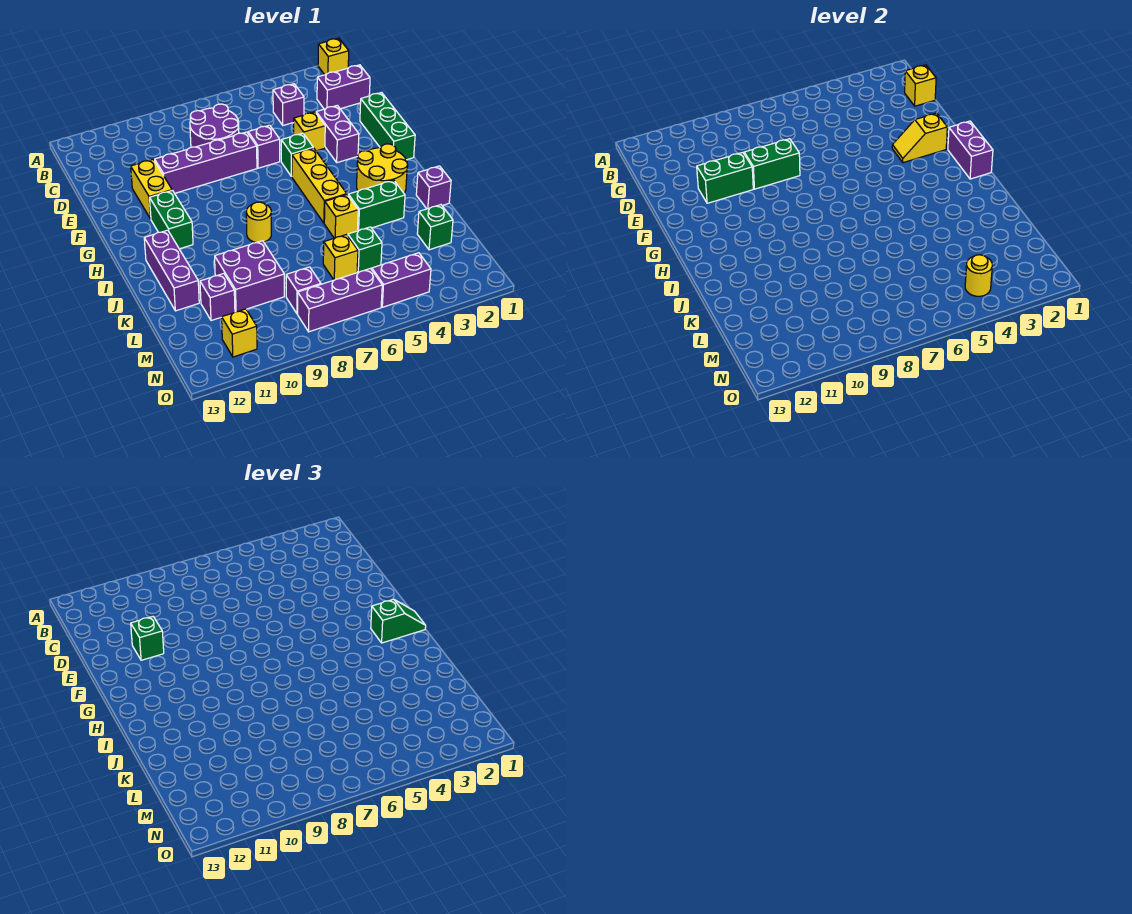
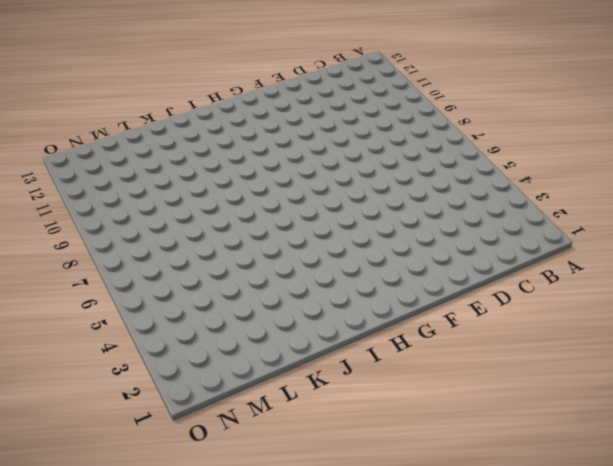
none -> yellow brick A1 level 1
none -> purple brick C1:C2 level 1
none -> purple brick C4 level 1
none -> purple round brick C7:D8 level 1

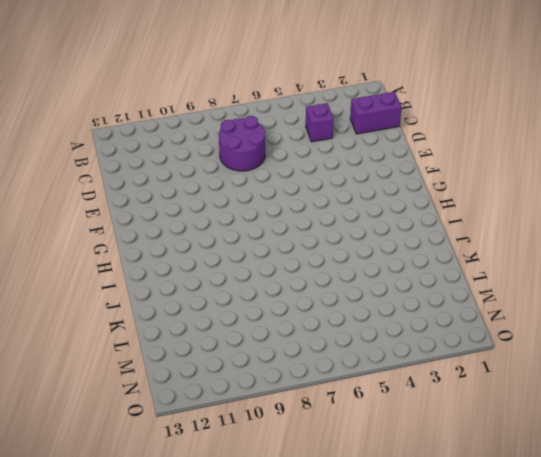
none -> yellow brick A1 level 1
none -> green brick E1:G1 level 1
none -> purple brick E3:F3 level 1
none -> yellow brick E4 level 1

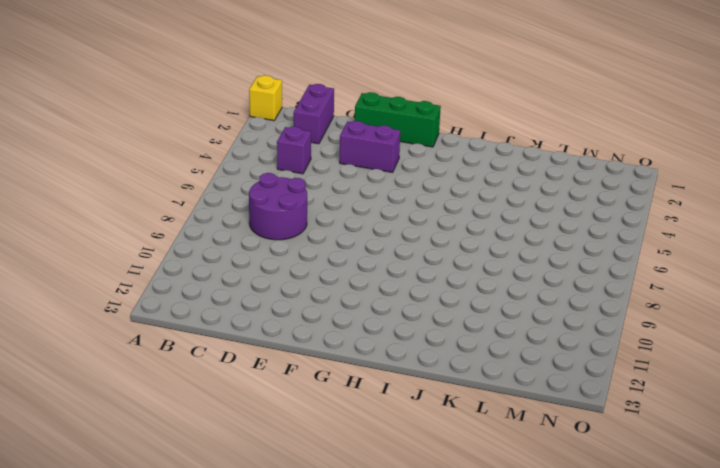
none -> yellow brick E4 level 1
none -> purple brick E6 level 1
none -> purple brick E7:E10 level 1
none -> yellow brick E11:F11 level 1

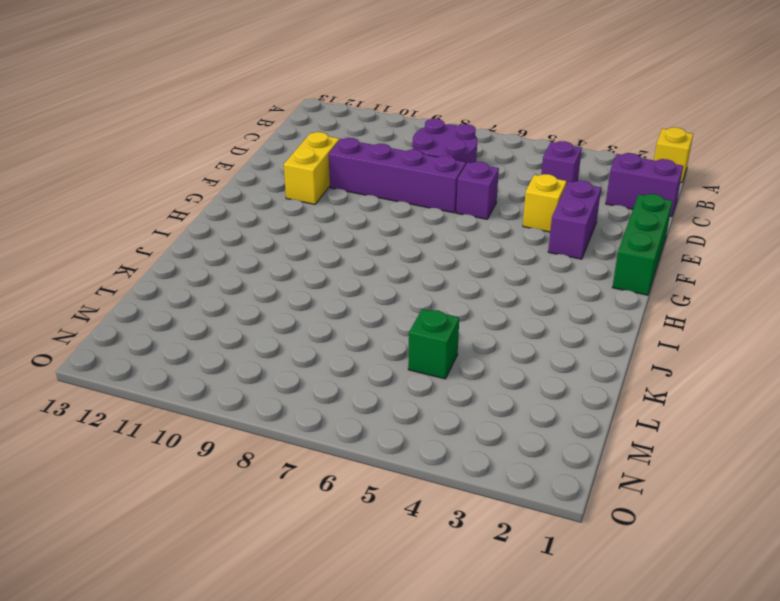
none -> green brick F5 level 1
none -> yellow brick G5:I5 level 1
none -> green brick G11:H11 level 1
none -> yellow round brick H2:I3 level 1

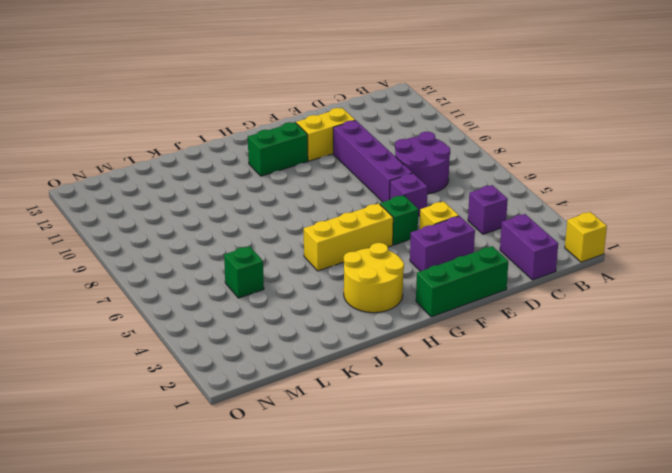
none -> yellow round brick I8 level 1
none -> purple brick I12:K12 level 1
none -> purple brick J1 level 1
none -> green brick J3:J4 level 1

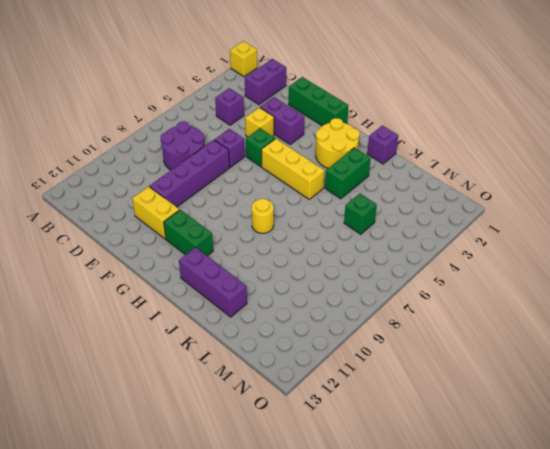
none -> yellow brick J5 level 1
none -> purple brick K9:L10 level 1
none -> green brick L2 level 1
none -> yellow brick L6 level 1

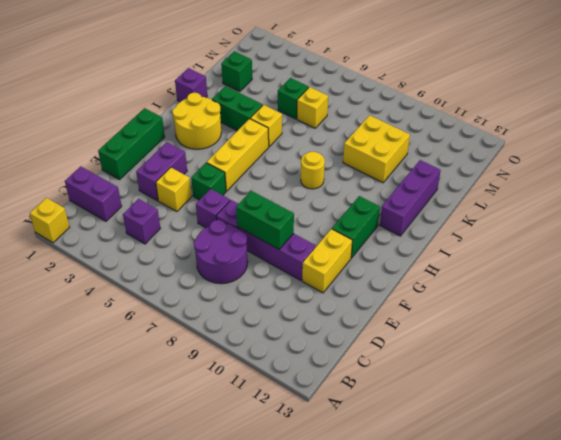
yellow brick K9:L10 level 1 -> purple brick K9:L10 level 1
none -> purple brick L11 level 1
none -> purple brick M8 level 1
none -> purple brick N4:N5 level 1
none -> purple brick N6:N8 level 1

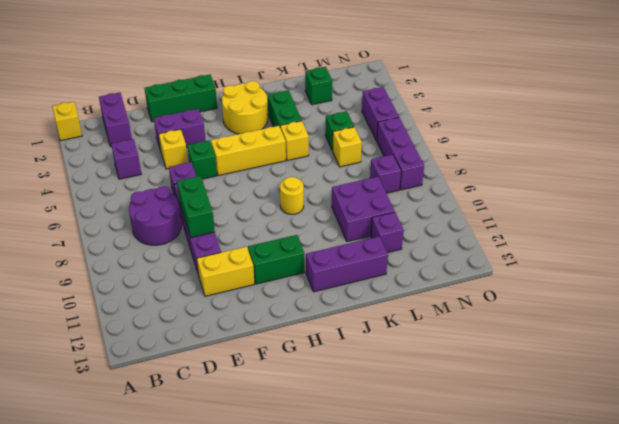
none -> purple brick J1 level 1
none -> yellow brick N11 level 1
none -> yellow brick C1 level 2
none -> green brick E10:E11 level 2

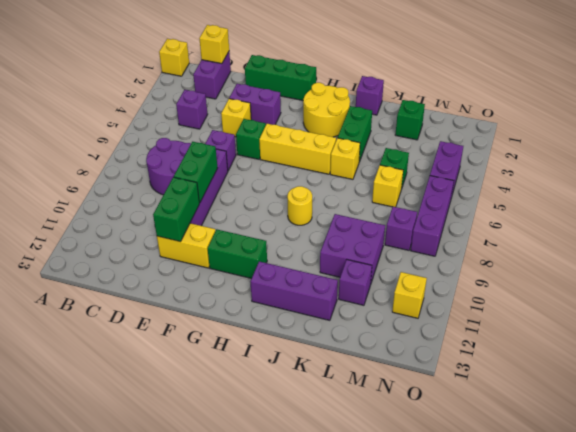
none -> yellow slope F2:F3 level 2 top 2
none -> purple brick G1:H1 level 2
none -> yellow round brick N4 level 2
none -> green brick E11 level 3

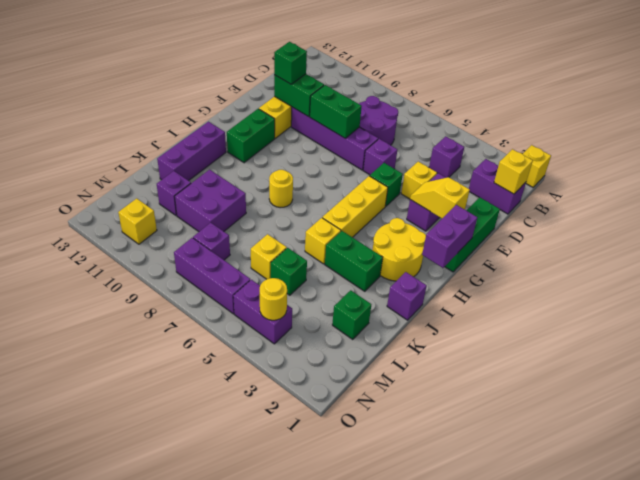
none -> green slope H1:H2 level 3 top 2

